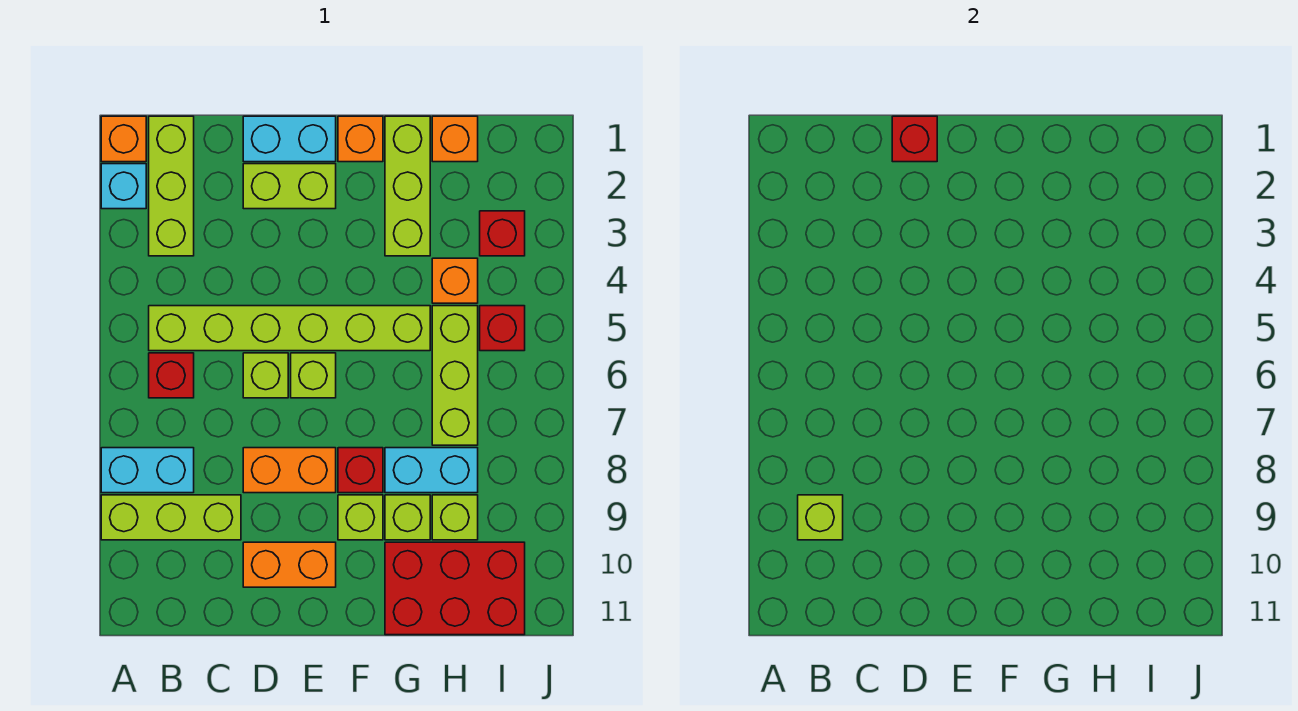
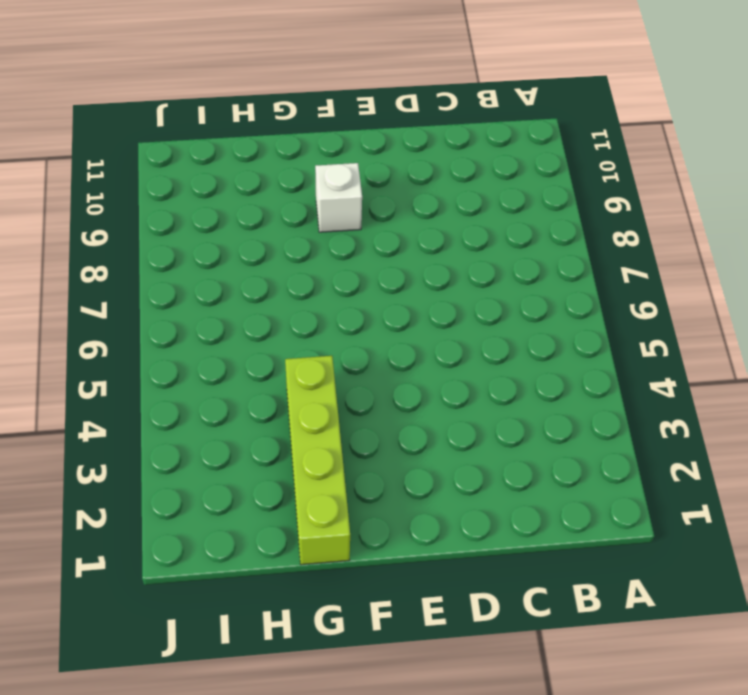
white brick F9 level 1 -> lime brick F9 level 1
lime brick G1:G4 level 1 -> lime brick G1:G3 level 1
none -> orange brick A1 level 1
none -> cyan brick A2 level 1
none -> cyan brick A8:B8 level 1

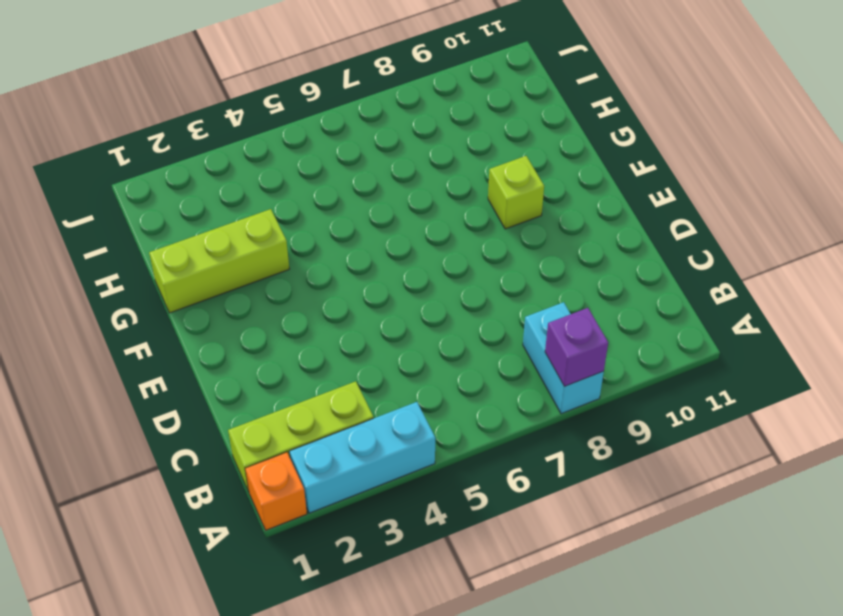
cyan brick A2:A4 level 1 -> cyan brick A2 level 1
purple brick A8 level 2 -> none
none -> lime brick A9:C9 level 1
none -> lime brick B5:G5 level 1
none -> red brick B6 level 1

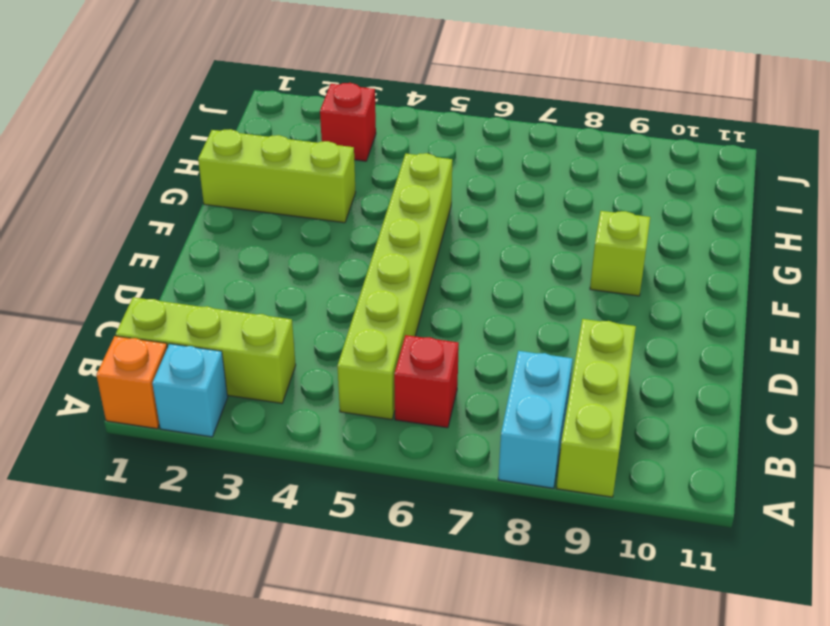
none -> cyan brick D1:E1 level 1
none -> lime brick D2:E2 level 1
none -> lime brick D6 level 1

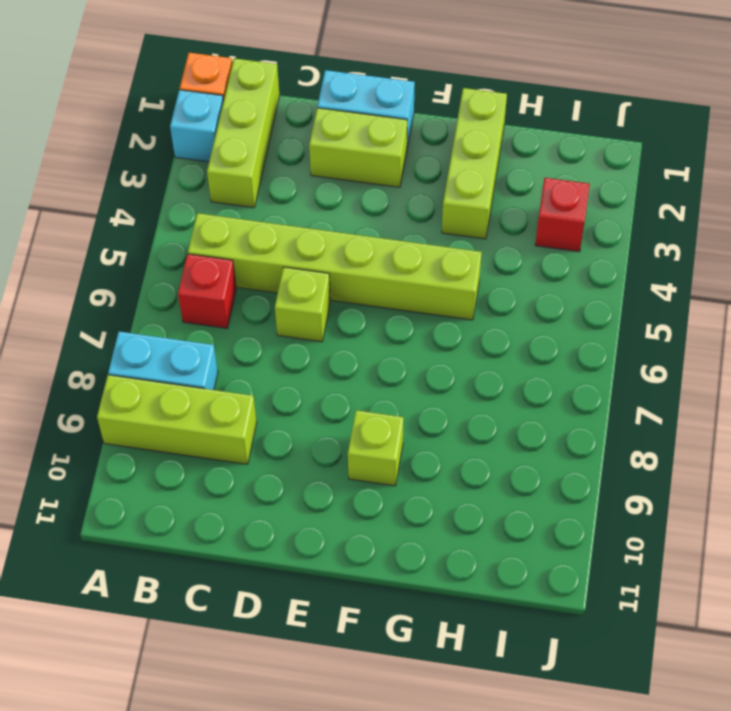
none -> orange brick D8:E8 level 1
none -> orange brick D10:E10 level 1
none -> lime brick E6 level 1

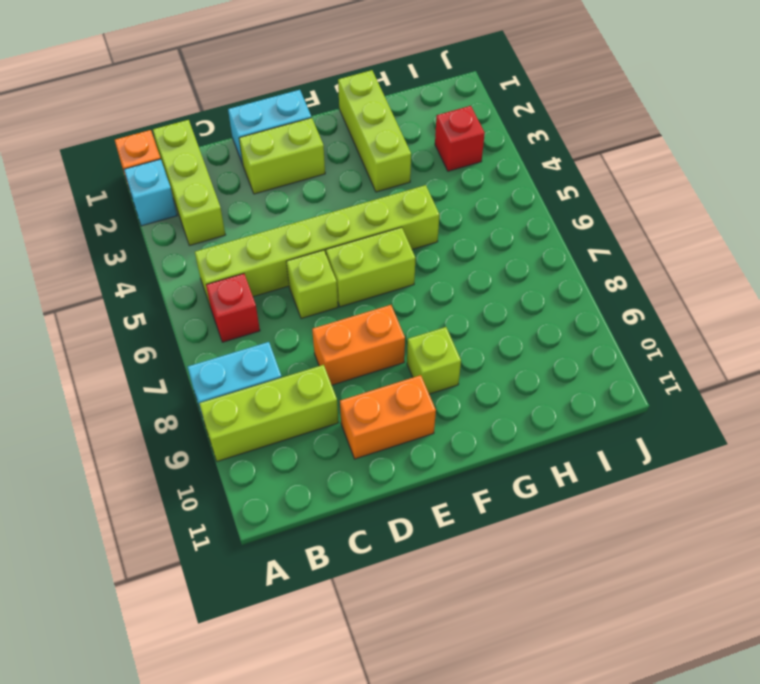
lime brick E6:F6 level 1 -> lime brick E6 level 1
none -> orange brick F1 level 1
none -> red brick F8 level 1
none -> cyan brick G8:H8 level 1

